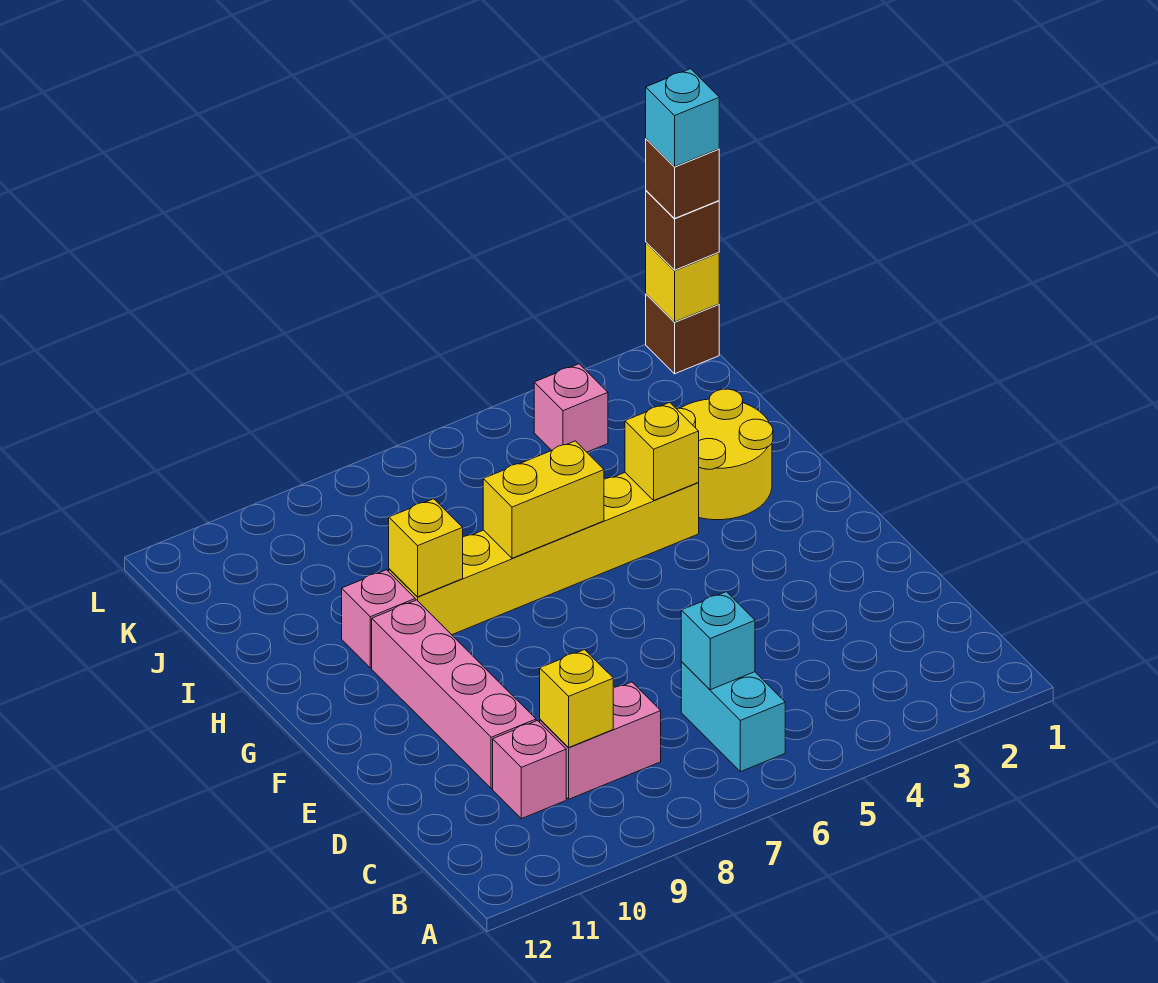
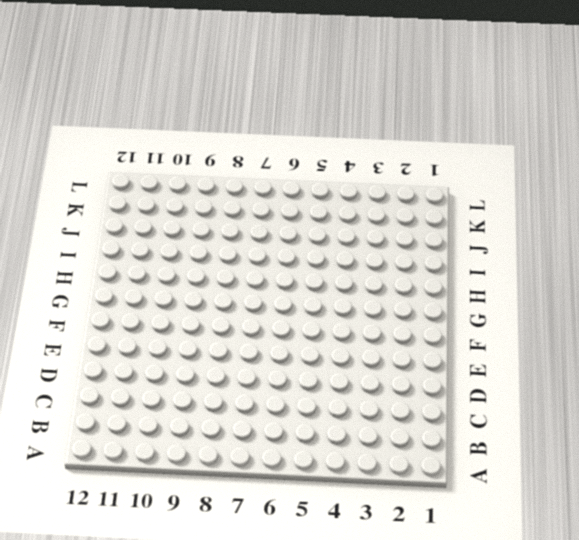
none -> cyan brick B6:C6 level 1
none -> pink brick C8:C9 level 1
none -> pink brick C10 level 1

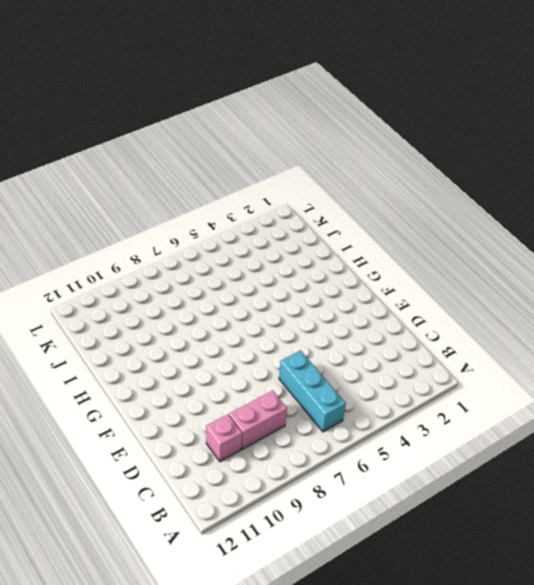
cyan brick B6:D6 level 1 -> cyan brick B6:C6 level 1
none -> pink brick D10:G10 level 1
none -> yellow round brick H2:I3 level 1
none -> yellow brick H4:H9 level 1

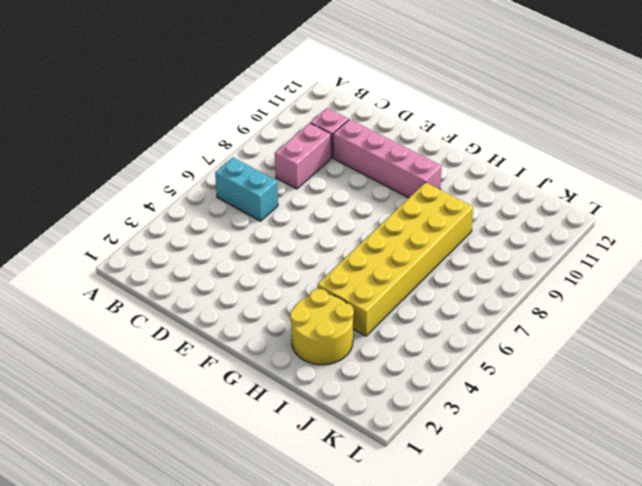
yellow brick H4:I9 level 1 -> yellow brick H4:H9 level 1
none -> pink brick H10 level 1
none -> pink brick K4 level 1
none -> brown brick L1 level 1

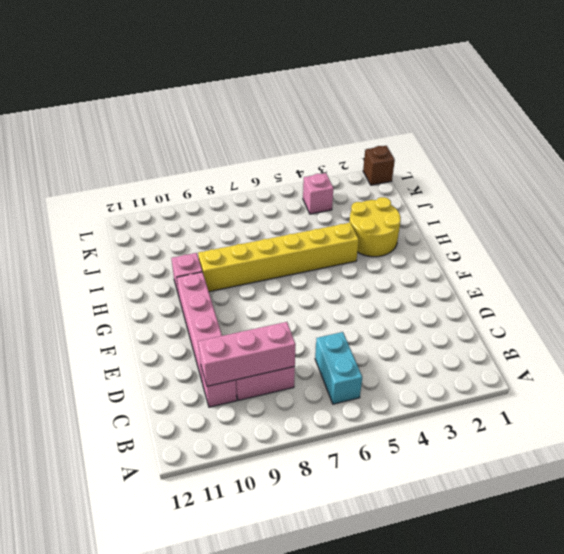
pink brick C8:C10 level 2 -> yellow brick C9 level 2
none -> cyan brick C6 level 2
none -> yellow brick H4 level 2
none -> yellow brick H6:H7 level 2

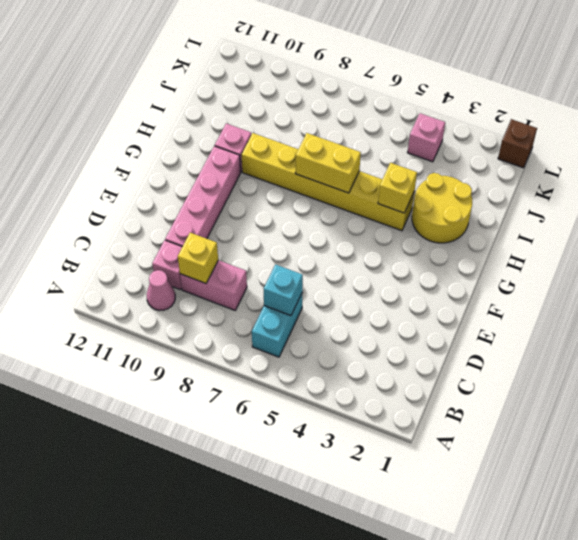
pink cone B10 level 1 -> none
none -> yellow brick H9 level 2
none -> yellow brick L1 level 2
none -> brown brick L1 level 3

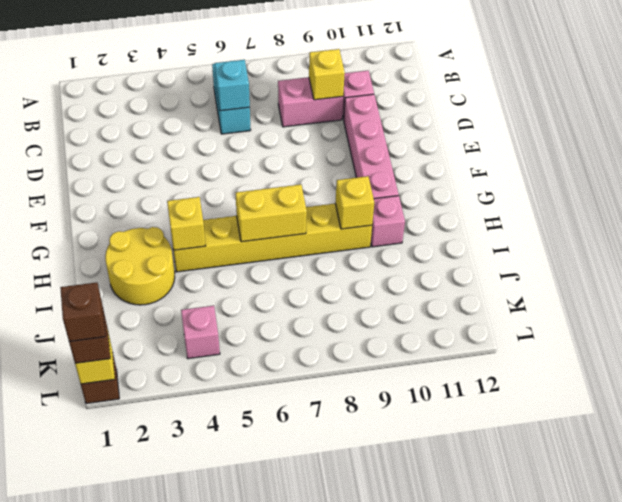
none -> cyan brick L1 level 5

